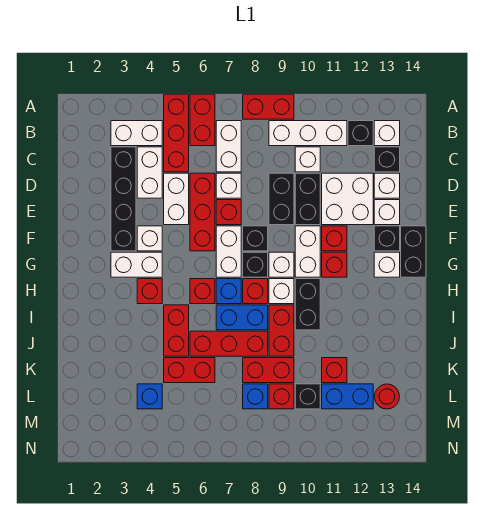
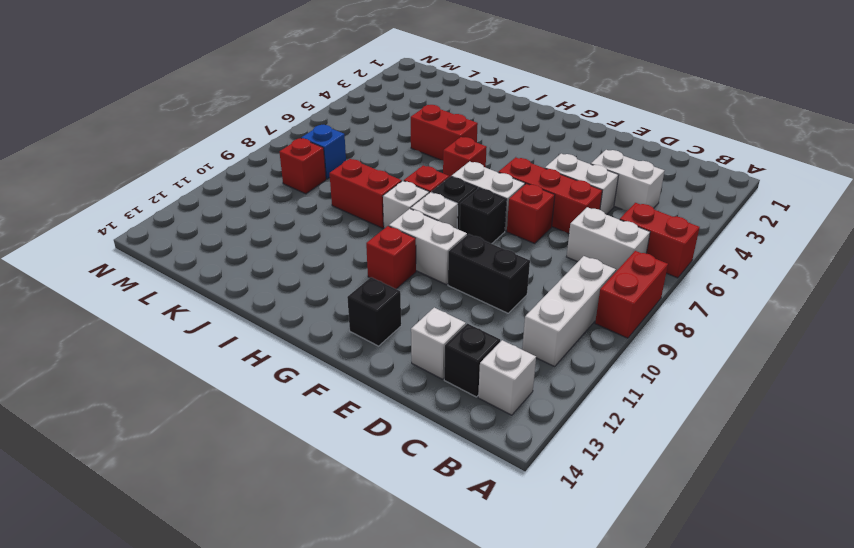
none -> red brick A5:C5 level 1
none -> white brick B3:B4 level 1
none -> black brick B12 level 1
none -> black brick C3:F3 level 1

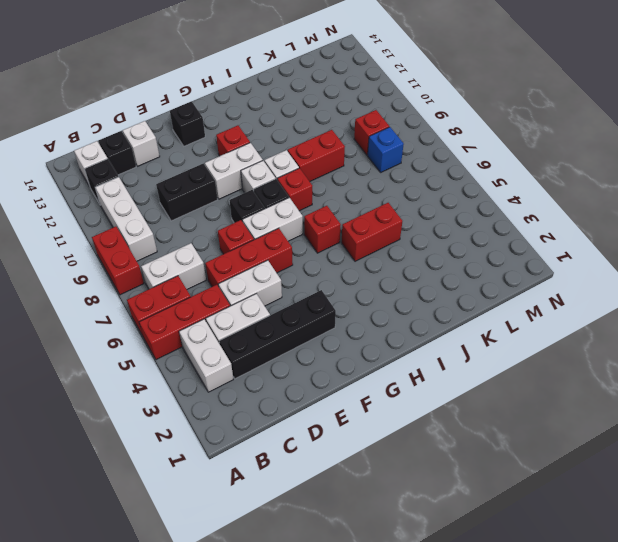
none -> white brick C10 level 1
none -> white brick D7 level 1
none -> black brick D9:E9 level 1
none -> white brick D11:E12 level 1

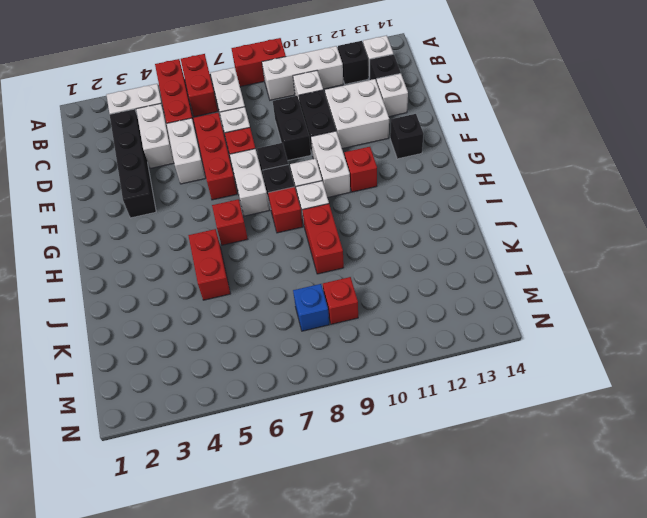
none -> white brick E13 level 1
none -> white brick F4 level 1
none -> red brick F11 level 1
none -> black brick F14:G14 level 1

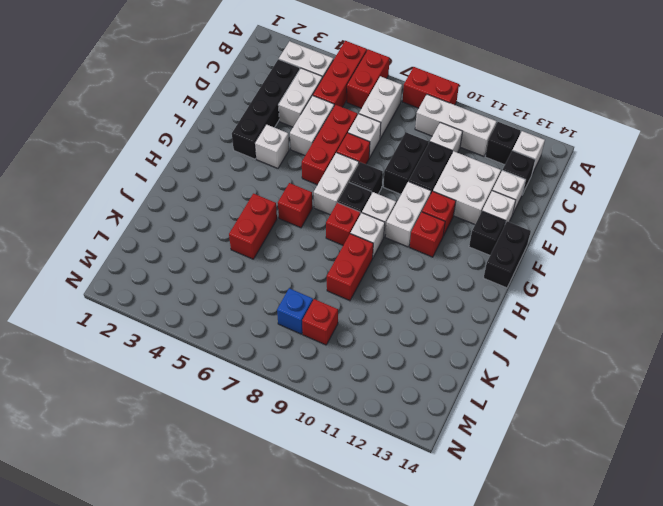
none -> white brick G3:G4 level 1
none -> white brick G13 level 1
none -> red brick H4 level 1
none -> blue brick H7 level 1

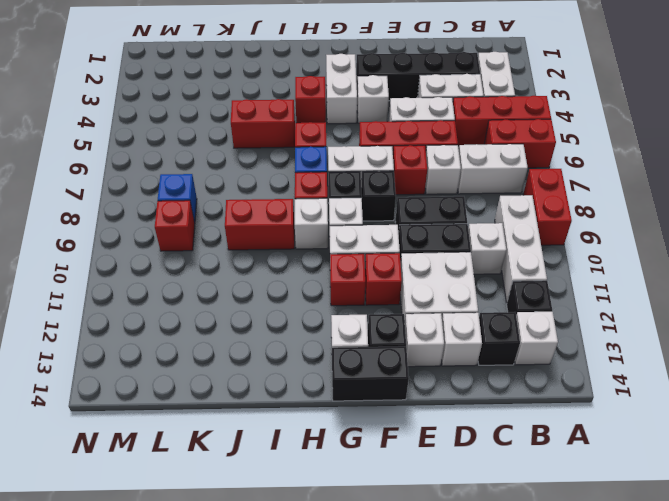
none -> black brick H10:I10 level 1
none -> blue brick I7:I8 level 1
none -> red brick J6:J8 level 1
none -> red brick K5:K6 level 1

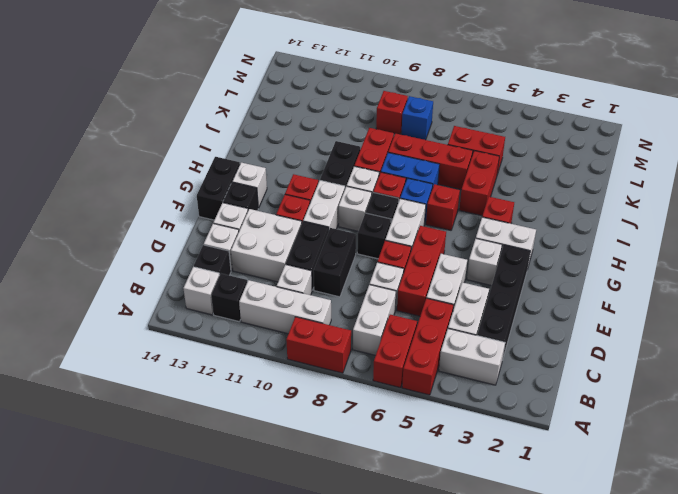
none -> red brick K8:K9 level 1
none -> red brick K11 level 1
none -> blue brick L4 level 1
none -> black brick L10 level 1

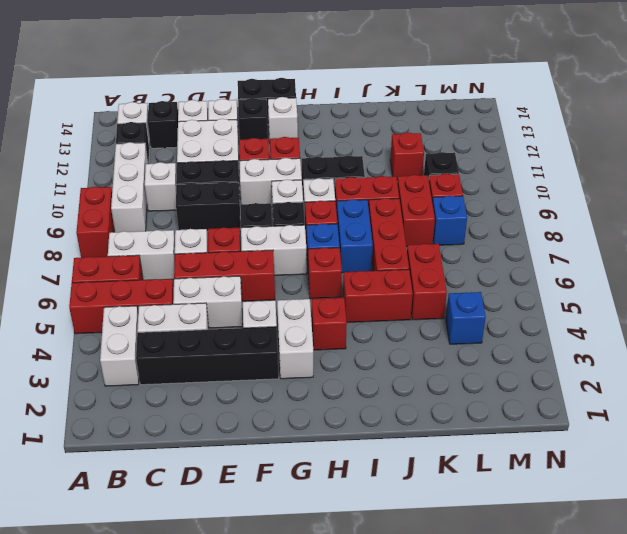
none -> blue brick L11:L12 level 1
none -> red round brick L13 level 1

